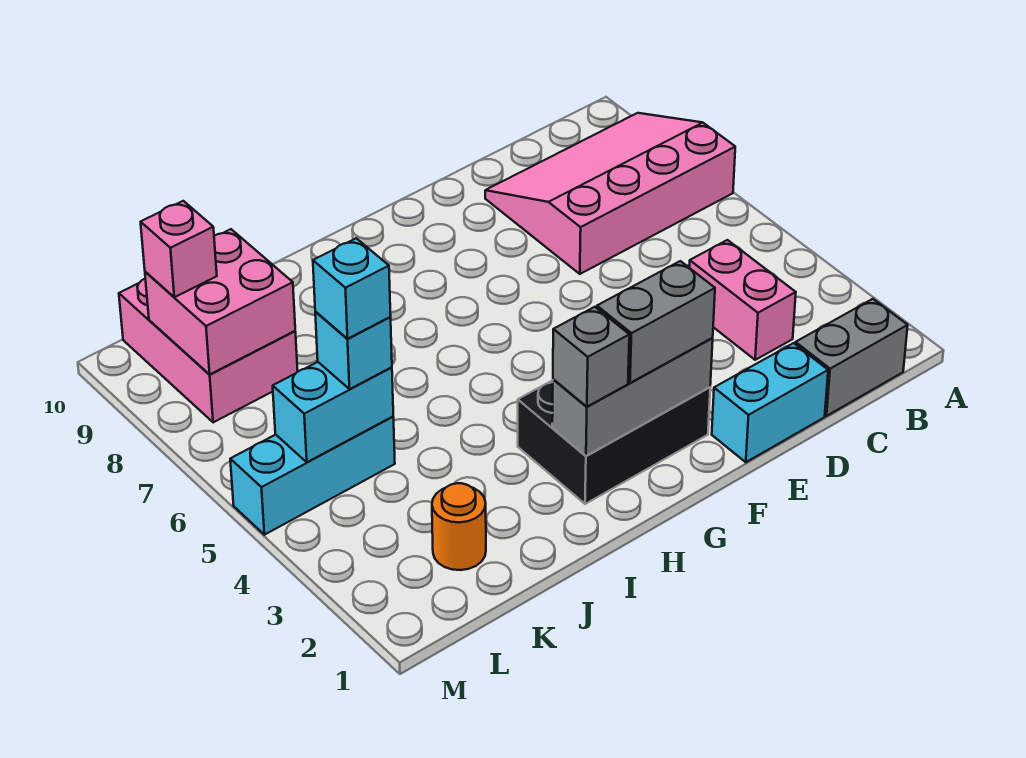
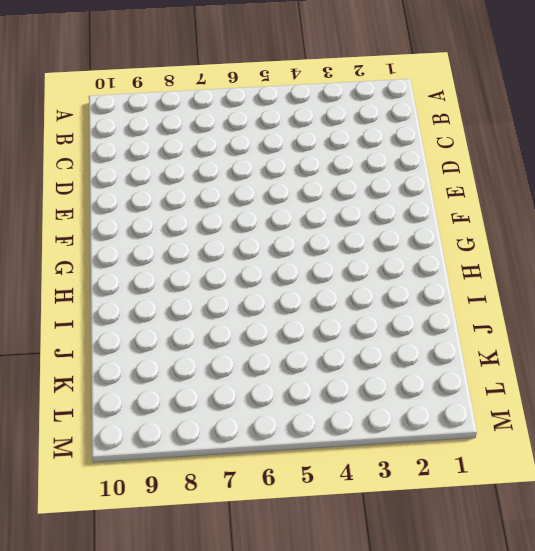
none -> pink slope A7:D9 level 1 top 7
none -> grey brick B1:C1 level 1
none -> pink brick C3:C4 level 1

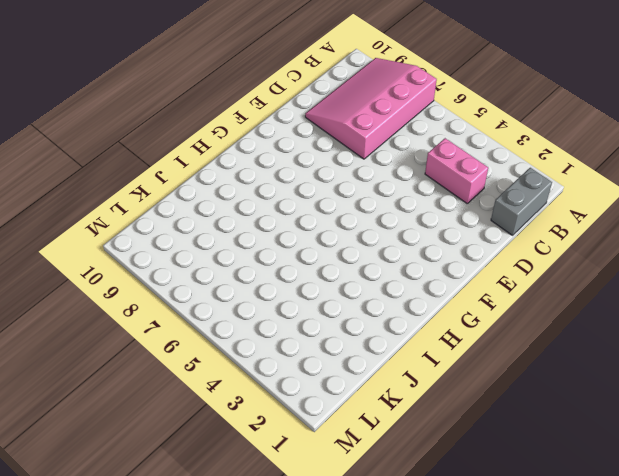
none -> cyan brick D1:E1 level 1
none -> black brick F2:H3 level 1
none -> orange round brick K2 level 1

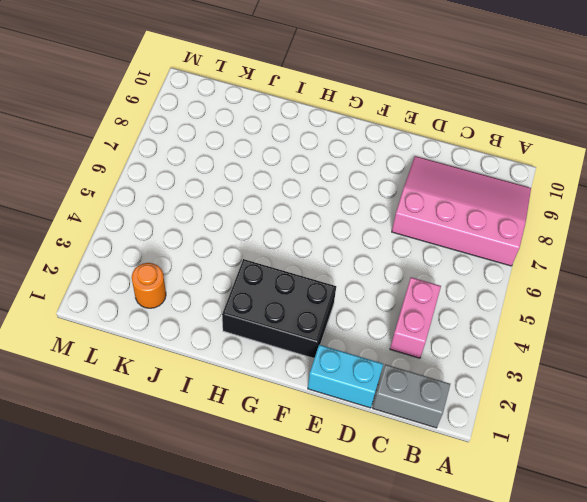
none -> cyan brick K5:M5 level 1
none -> pink brick K8:L10 level 1
none -> grey brick F2:H2 level 2

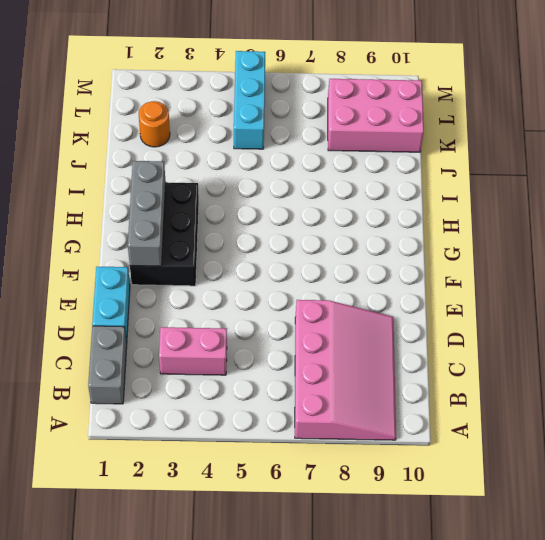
none -> cyan brick K5:L5 level 2
none -> pink brick K8:L9 level 2
none -> grey brick F2:G2 level 3

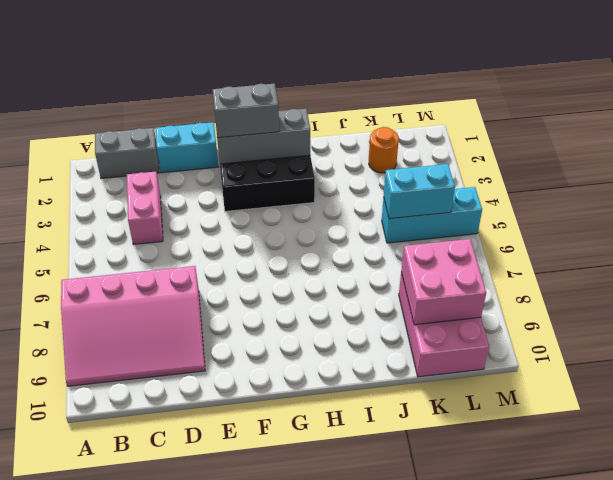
none -> grey brick H2 level 3
none -> cyan brick K5 level 3
none -> pink brick L9 level 3

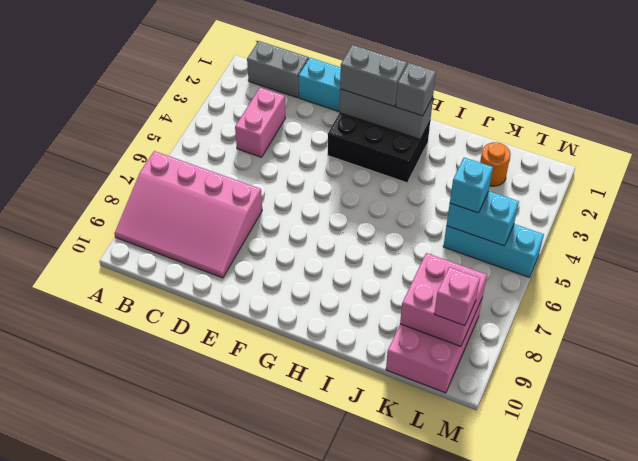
none -> cyan brick K5 level 4

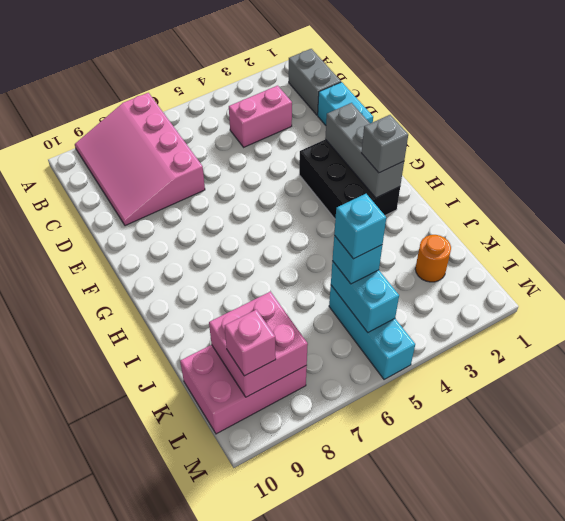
none -> grey brick F2:G2 level 3

